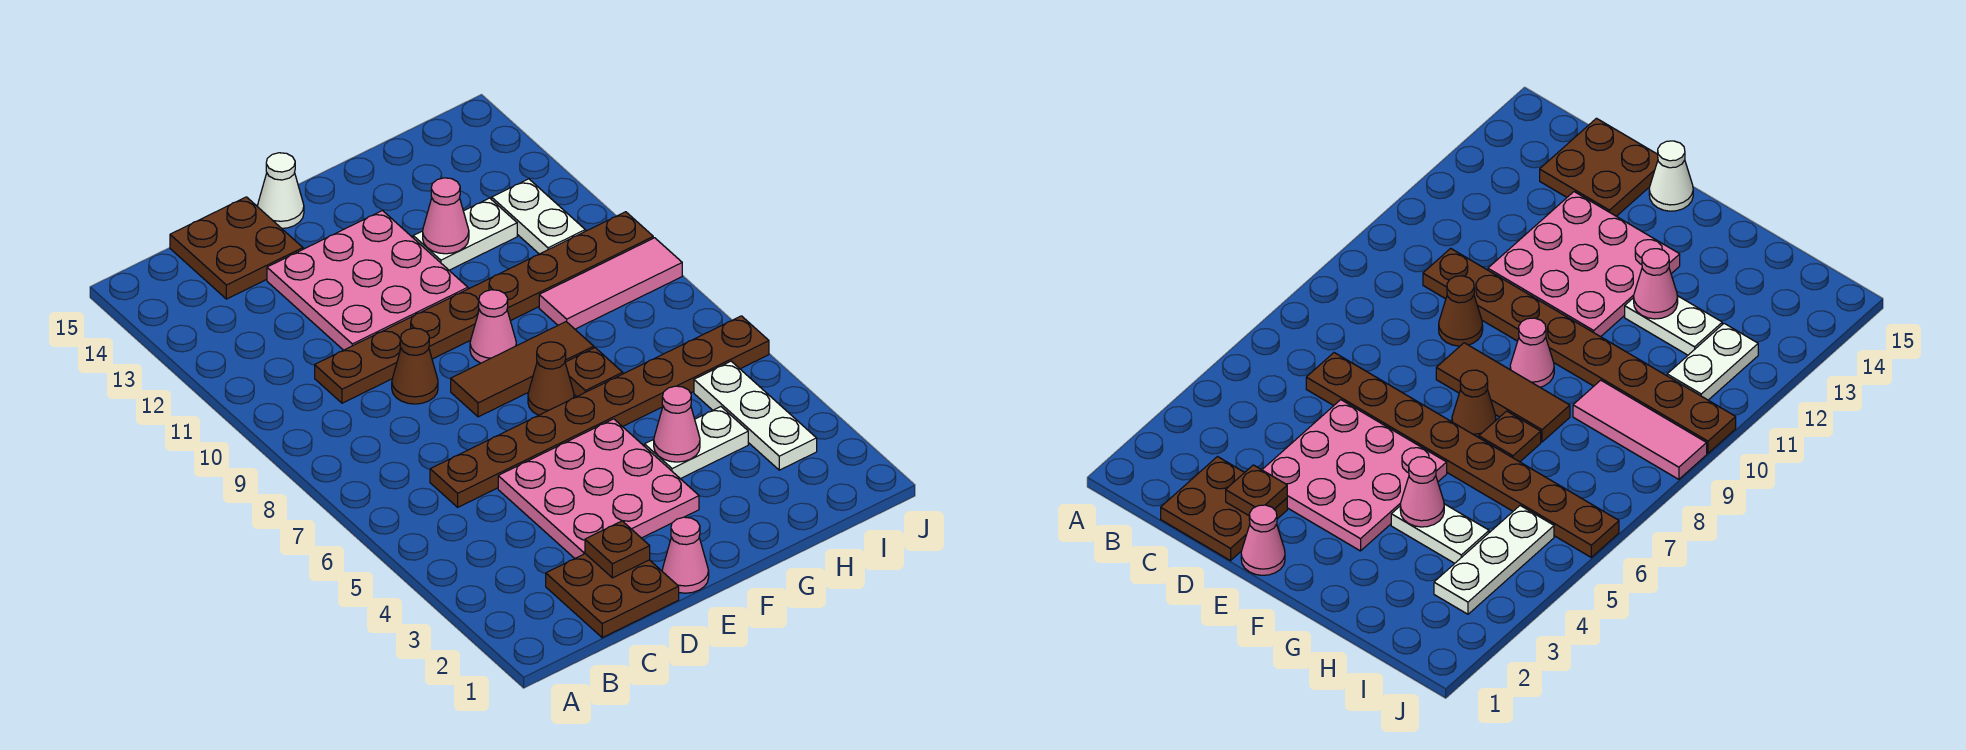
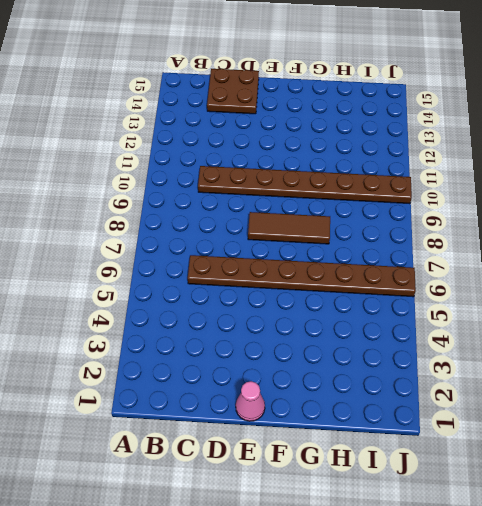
none -> brown plate C1:D2 level 1
none -> pink plate D3:F5 level 1
none -> brown cone D9 level 1

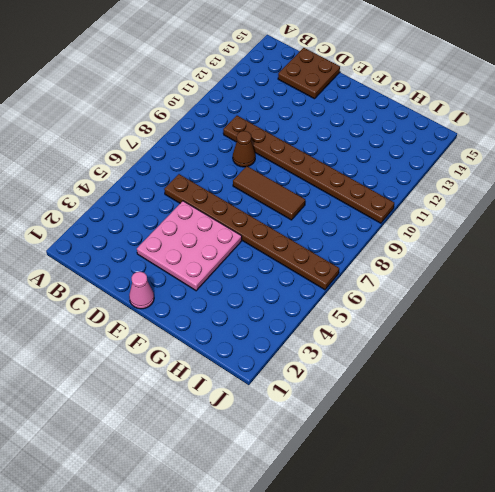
none -> brown plate C1:D2 level 1
none -> pink plate D11:F13 level 1
none -> white cone E15 level 1

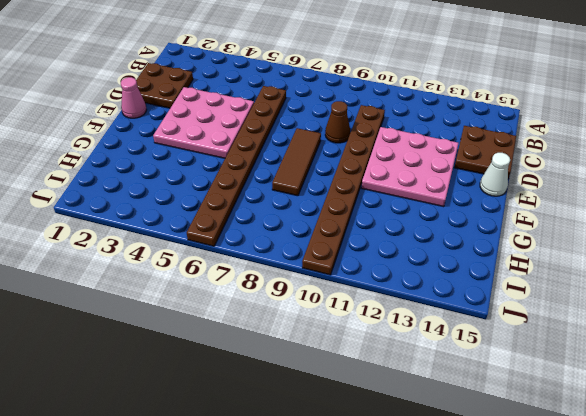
none -> brown cone F7 level 1
none -> pink cone F9 level 1
none -> white plate G4:H4 level 1

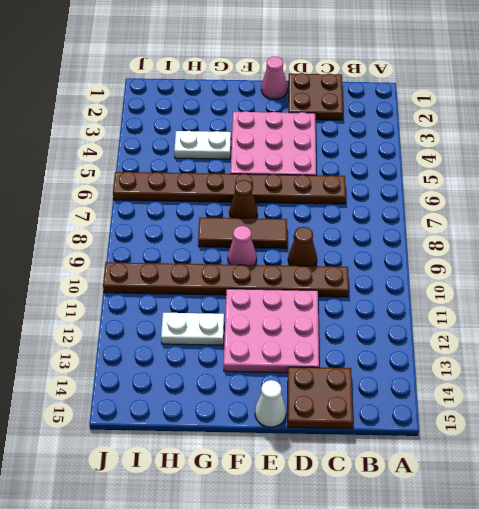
none -> brown plate G7 level 1
none -> pink tile H9:J9 level 1
none -> white plate I3:I5 level 1

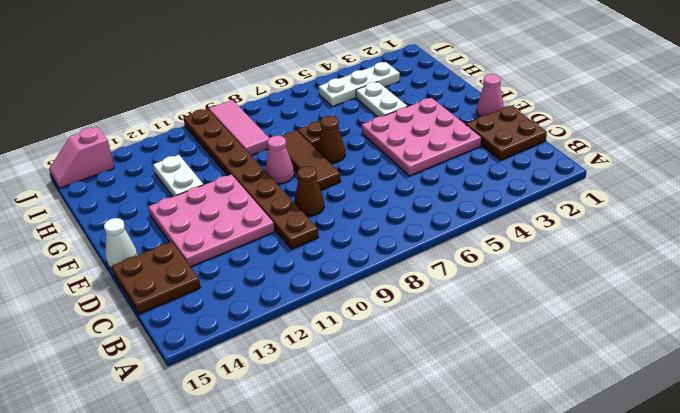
pink slope J14:J15 level 1 top 14 -> none
none -> brown plate C6:J6 level 1
none -> white plate I11:I12 level 1
none -> brown plate D2 level 2

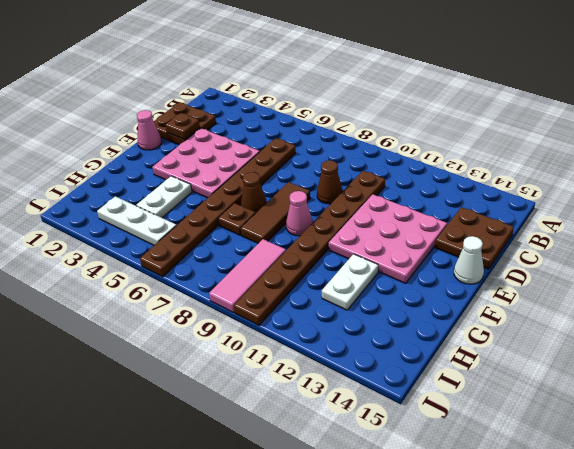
none -> white plate I11:I12 level 1
none -> pink cone G4 level 2
none -> pink cone G12 level 2

